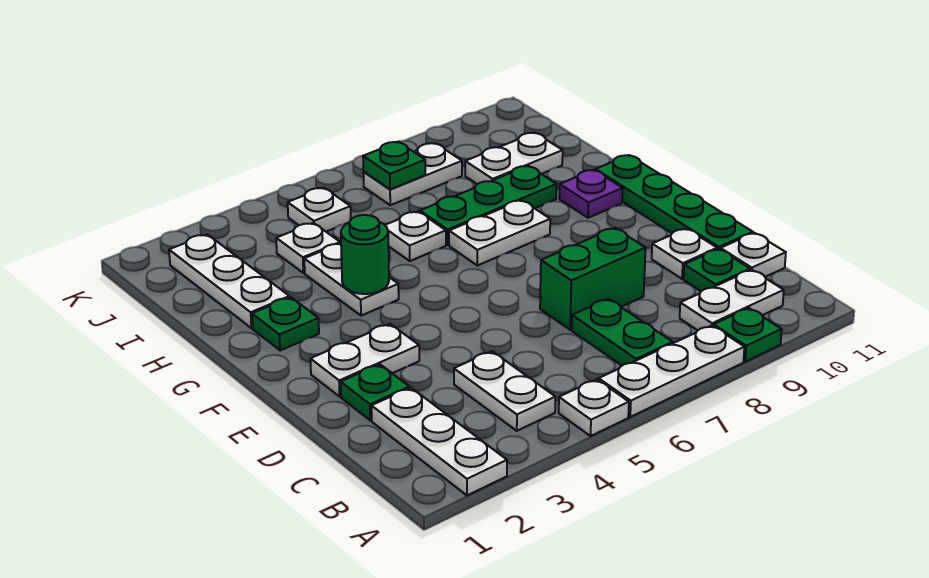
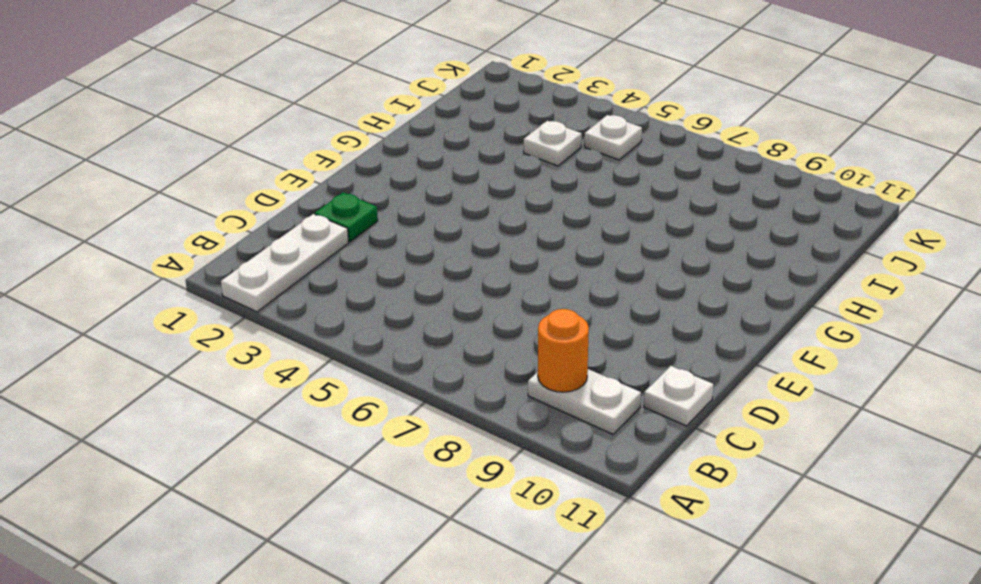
orange round brick B9 level 2 -> none
none -> white plate A5 level 1
none -> white plate A6:A8 level 1
none -> green plate A9 level 1

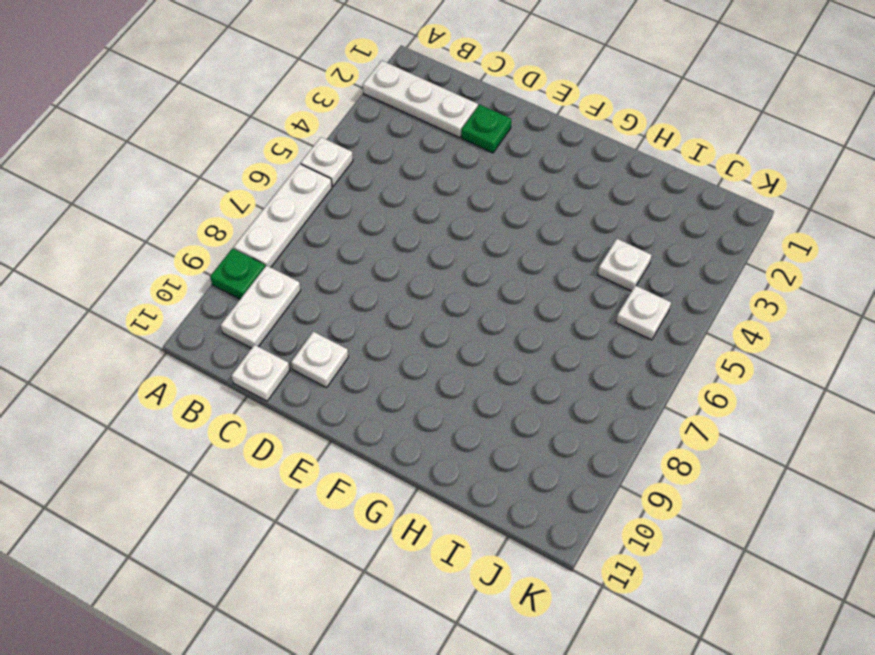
none -> white plate B4:C4 level 1
none -> green plate B7:C7 level 1
none -> green plate C10 level 1

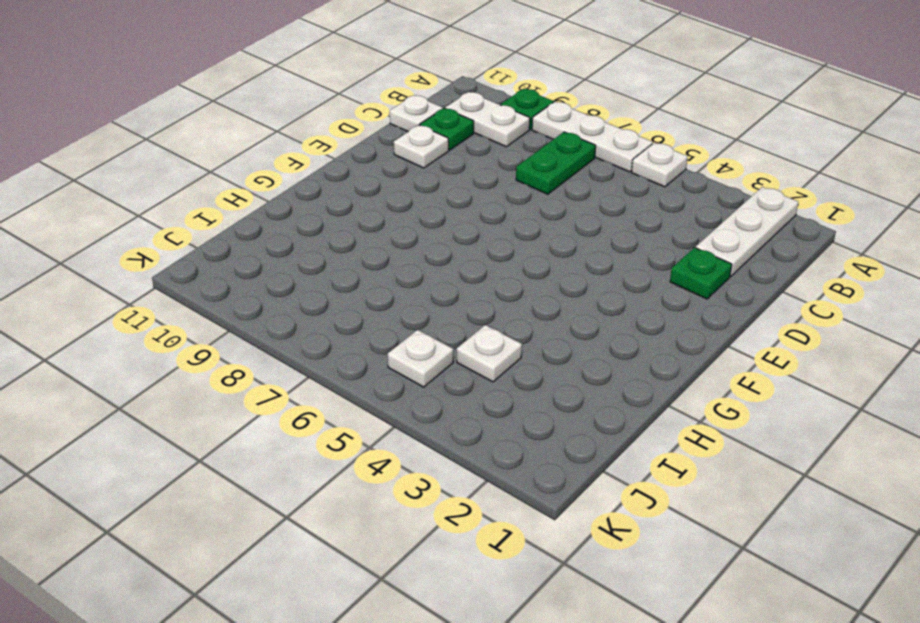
none -> white plate B4:C4 level 1
none -> green brick D7:D8 level 1
none -> green plate D11:G11 level 1

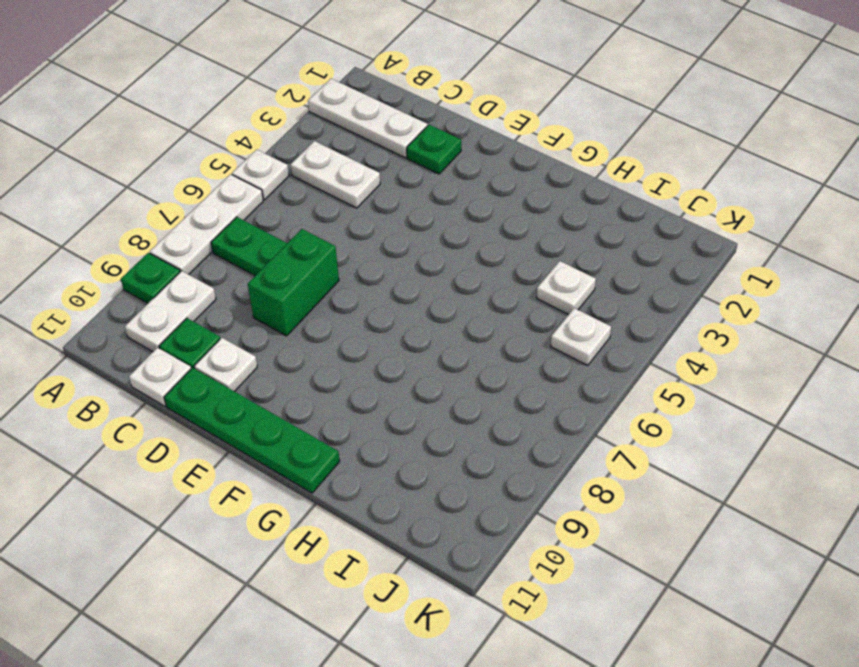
none -> white plate E2:E3 level 1
none -> green plate G2 level 1
none -> white plate G4:H4 level 1

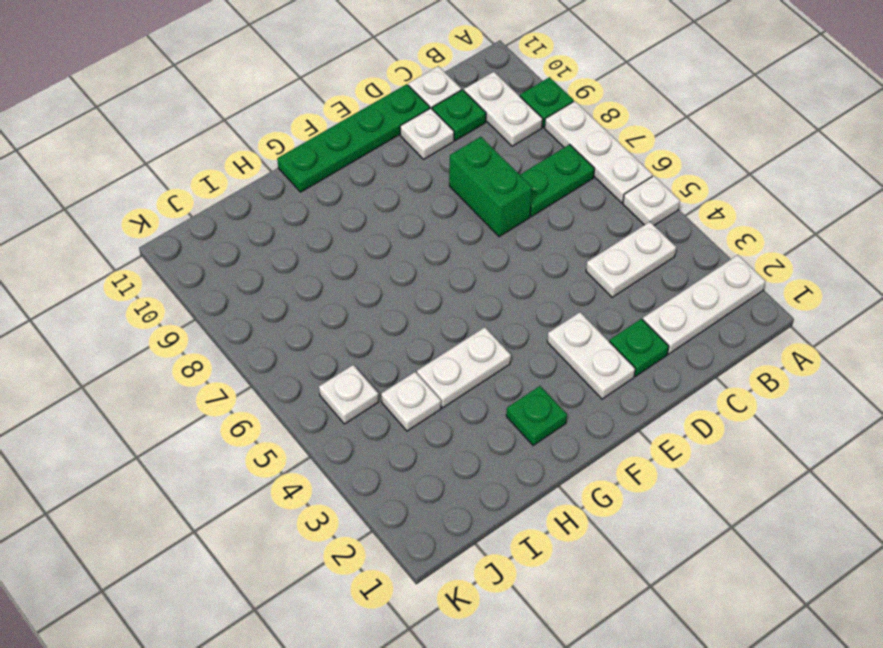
none -> white plate G7:G8 level 1
none -> purple plate G10 level 1
none -> white plate H2:J2 level 1

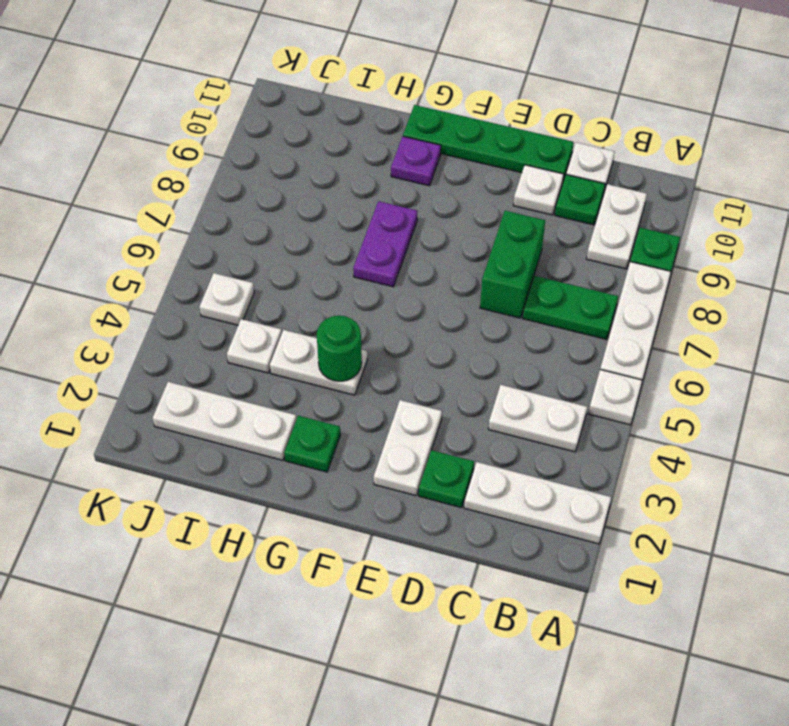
purple plate G7:G8 level 1 -> white plate G7:G8 level 1
none -> white plate H6 level 1
none -> green plate H7:H9 level 1
none -> white plate I9:I10 level 1

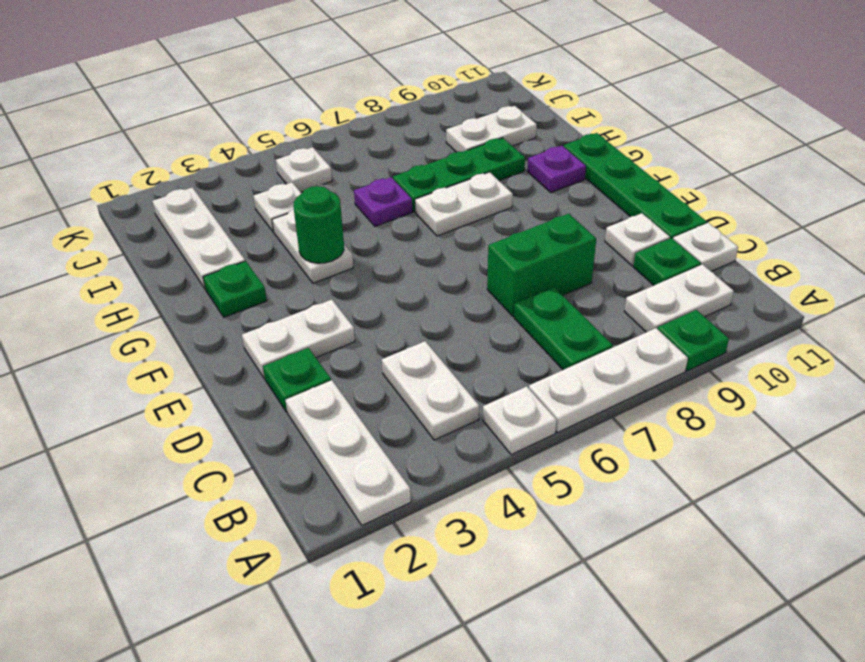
purple plate H6 level 1 -> white plate H6 level 1
none -> white plate J7:J8 level 1
none -> green plate J7 level 2

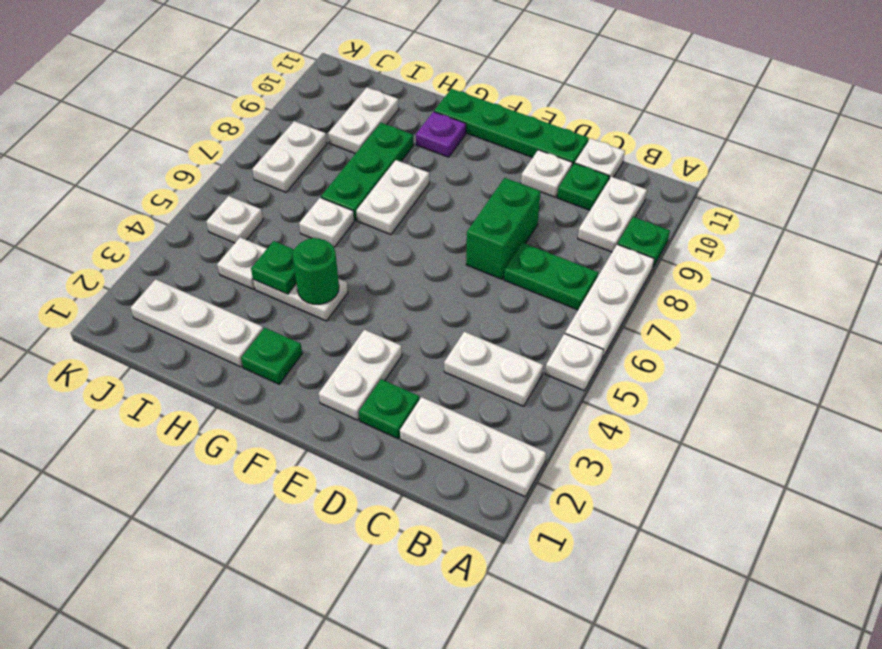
green plate H4 level 2 -> green plate J7 level 2

